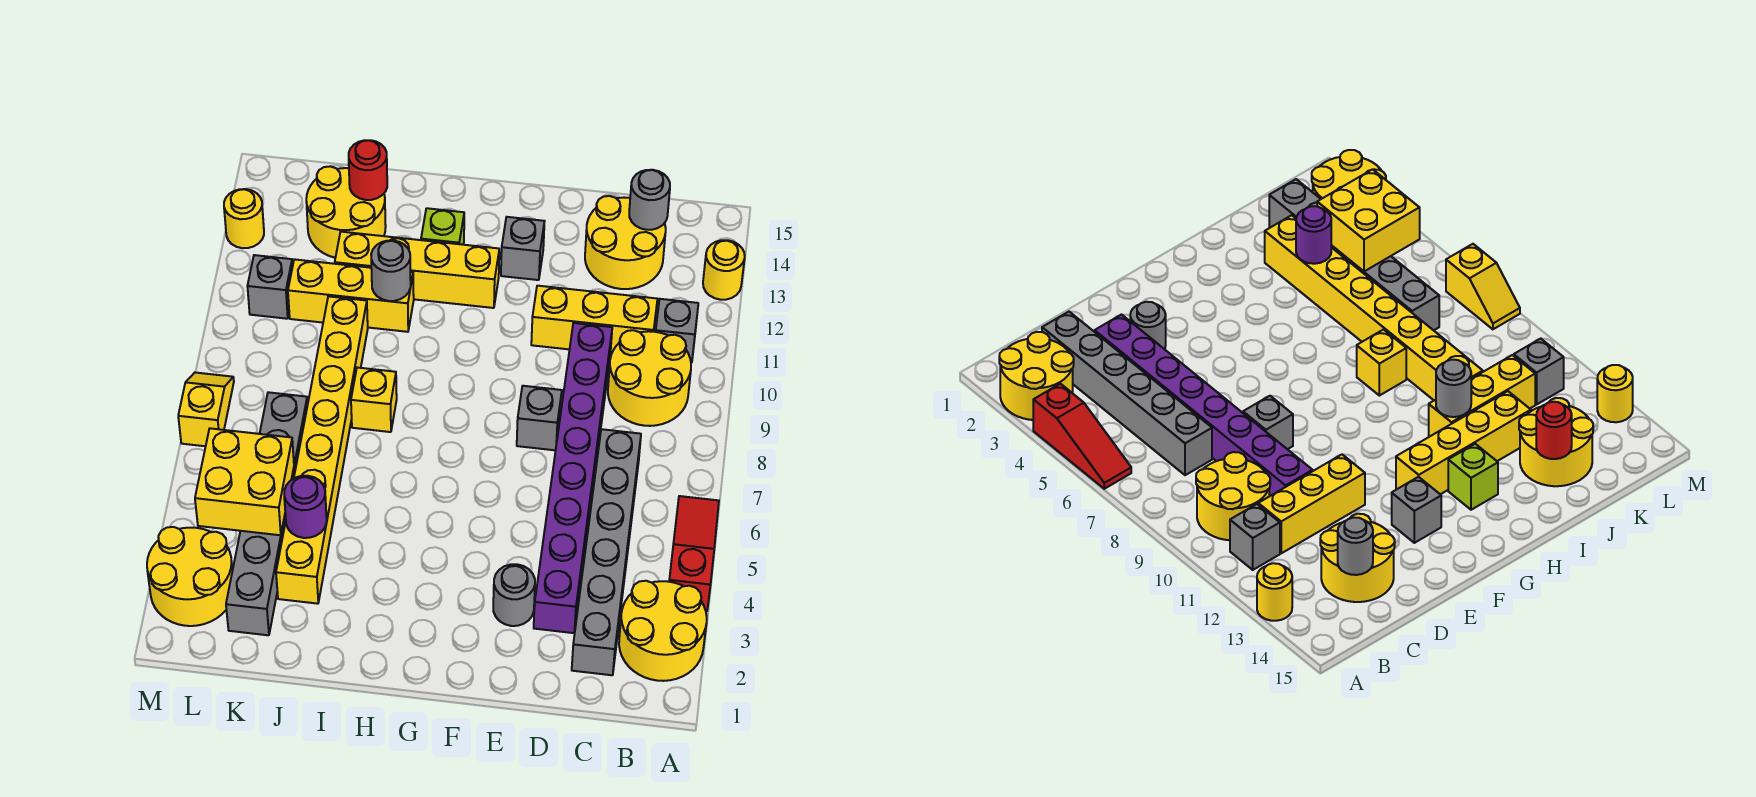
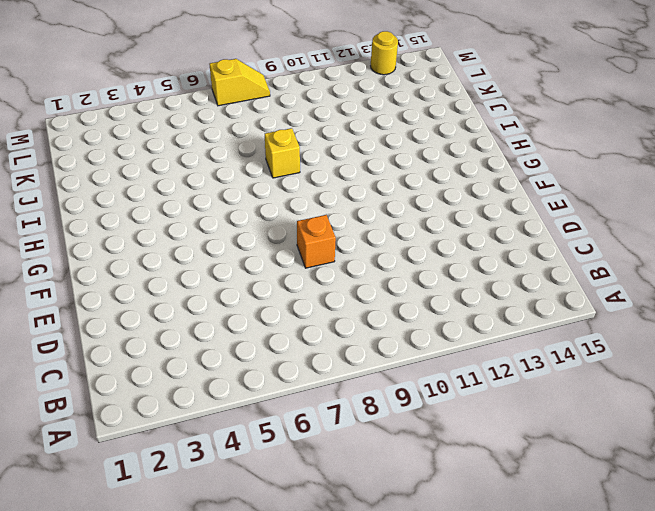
orange brick E8 level 1 -> grey brick E8 level 1
none -> yellow round brick A2:B3 level 1
none -> red slope A4:A6 level 1 top 4
none -> yellow round brick A13 level 1

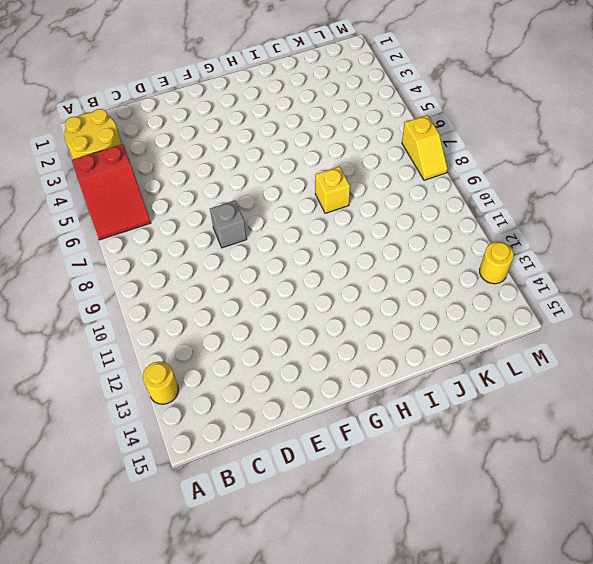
red slope A4:B6 level 1 top 4 -> red slope A4:A6 level 1 top 4
none -> yellow round brick B9:C10 level 1
none -> grey brick B11 level 1
none -> grey brick C2:C7 level 1

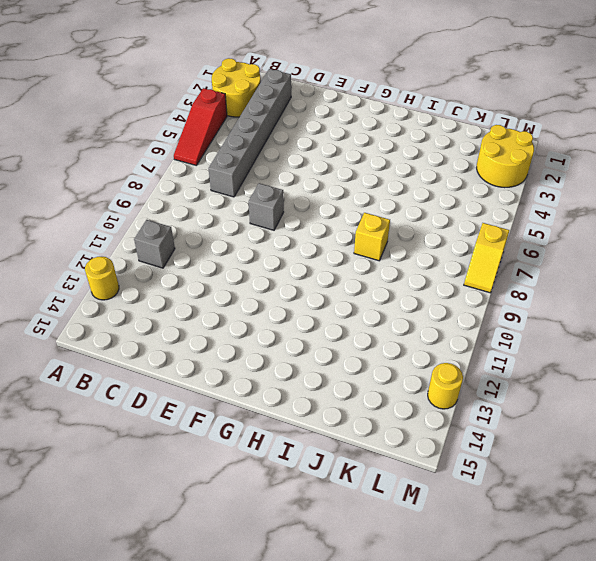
none -> yellow round brick B9:C10 level 1
none -> yellow brick C11:E11 level 1
none -> yellow round brick C13:D14 level 1

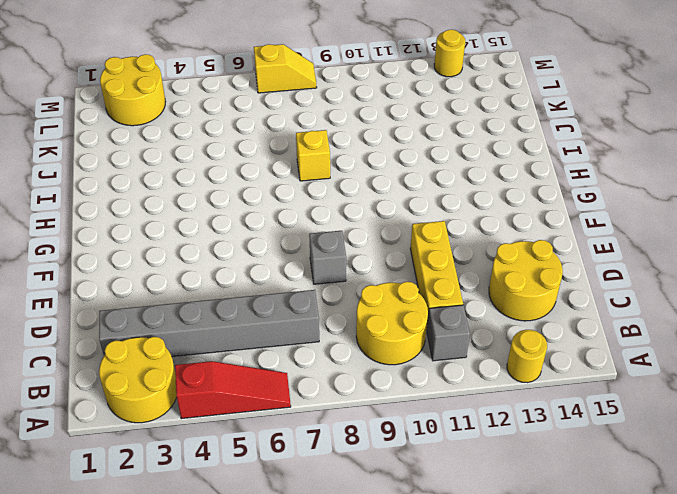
none -> purple brick D3:D10 level 1
none -> grey round brick E3 level 1
none -> grey brick F13 level 1

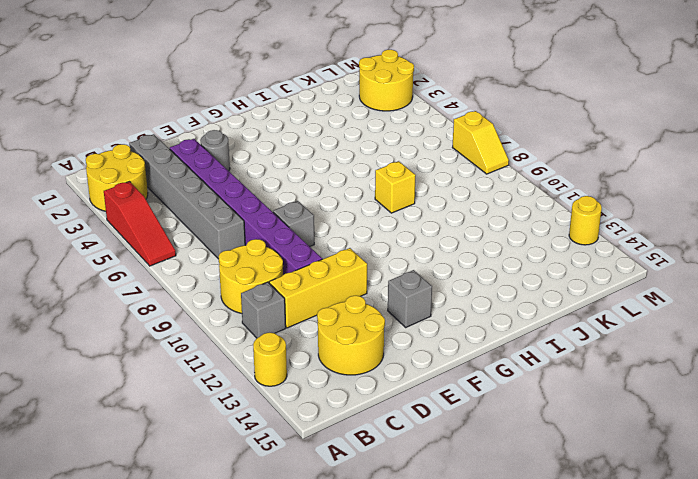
none -> yellow brick G12:J12 level 1
none -> lime brick H13 level 1
none -> yellow brick I11:K11 level 1

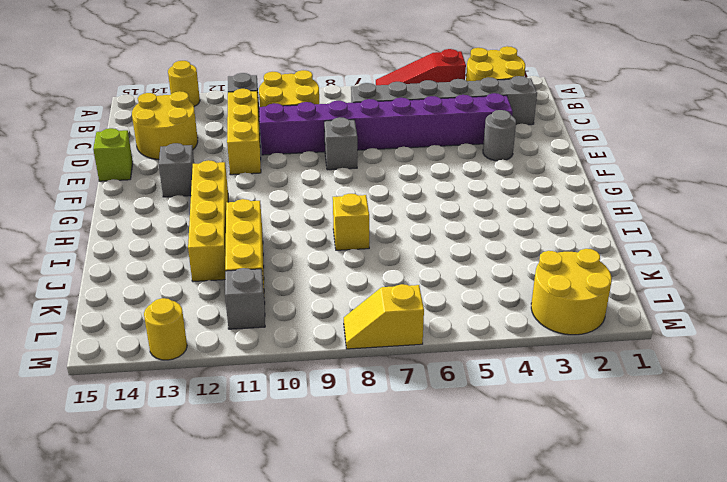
lime brick E15 level 1 -> lime brick H13 level 1
none -> yellow brick J3:J10 level 1
none -> yellow round brick J13:K14 level 1
none -> grey brick K2:K7 level 1

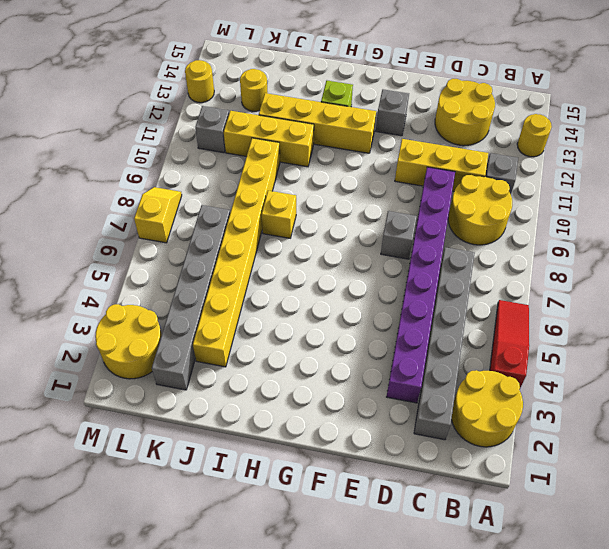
yellow round brick K13 level 1 -> yellow round brick J13:K14 level 1
none -> grey round brick E3 level 1
none -> grey round brick C14 level 2
none -> grey round brick I11 level 2

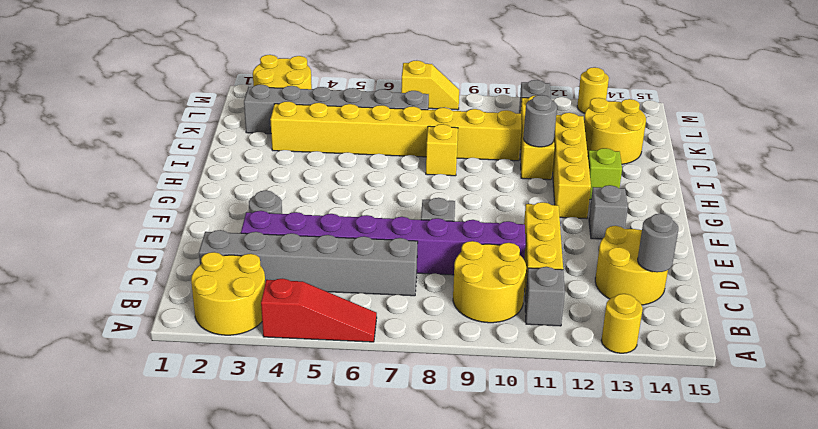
none -> purple round brick J4 level 2
none -> red round brick J14 level 2
none -> yellow brick K4:L5 level 2

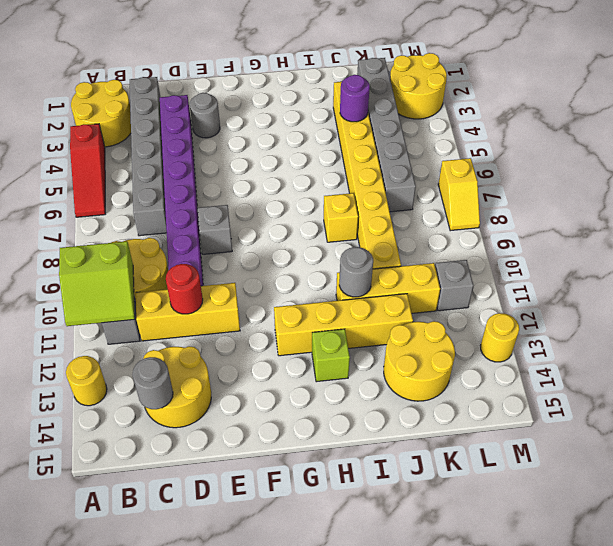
lime slope A10:B11 level 2 top 10 -> none
red round brick D11 level 2 -> red round brick J14 level 2
none -> grey brick F13 level 1
none -> yellow brick K4:L5 level 2

